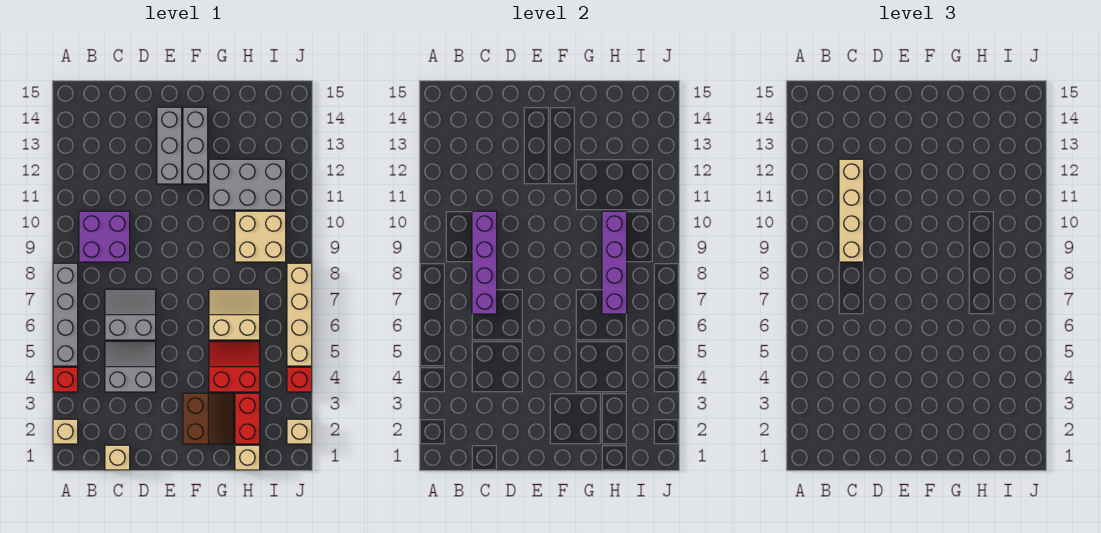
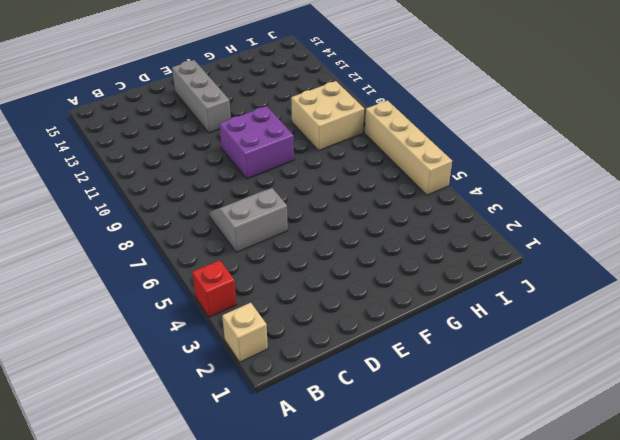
purple brick E9:F10 level 1 -> purple brick B9:C10 level 1
none -> grey brick A5:A8 level 1
none -> tan brick C1 level 1
none -> grey slope C4:D5 level 1 top 4

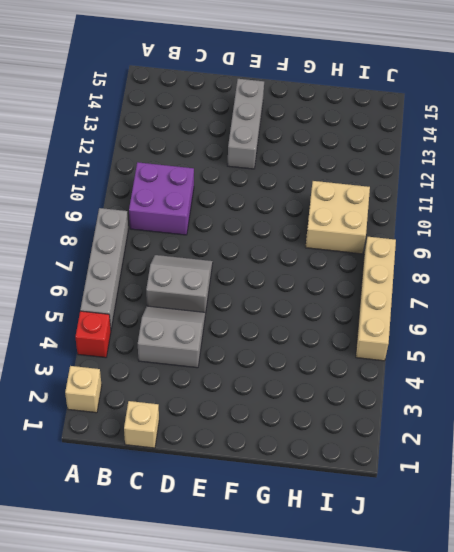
none -> brown slope F2:G3 level 1 top F
none -> grey brick F12:F14 level 1
none -> red slope G4:H5 level 1 top 4

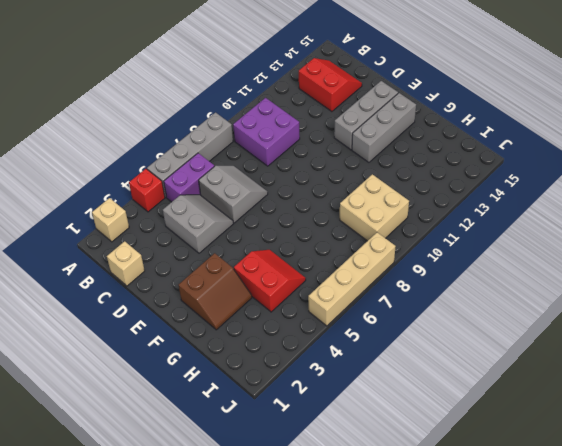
purple brick B5:B6 level 1 -> none
red slope B13:C14 level 1 top 13 -> none
none -> tan slope G6:H7 level 1 top 6
none -> grey brick G11:I12 level 1
none -> tan brick H1 level 1

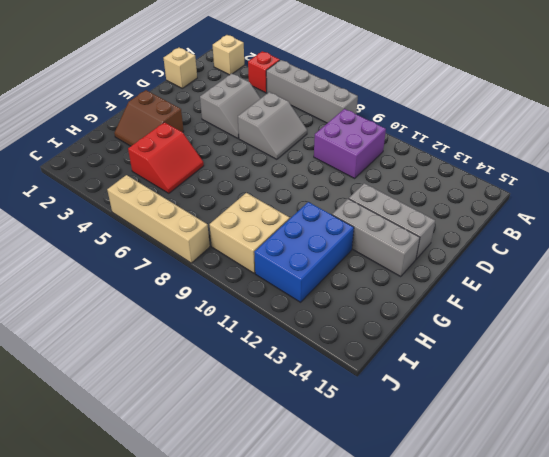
blue brick G11:I12 level 1 -> grey brick G11:I12 level 1
none -> tan slope G6:H7 level 1 top 6
none -> tan brick H1 level 1
none -> red brick H2:H3 level 1

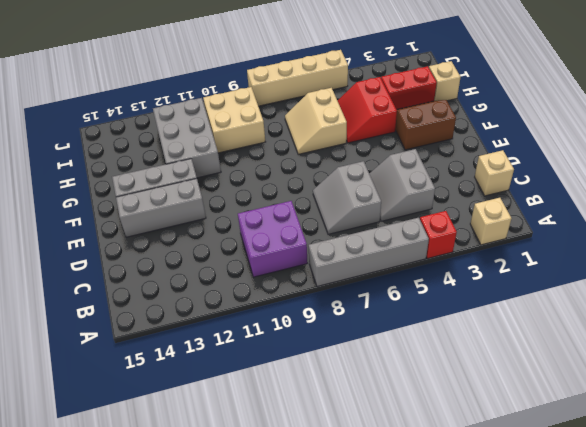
none -> tan brick J2 level 1
none -> red brick J4 level 1
none -> purple brick C7:C10 level 2

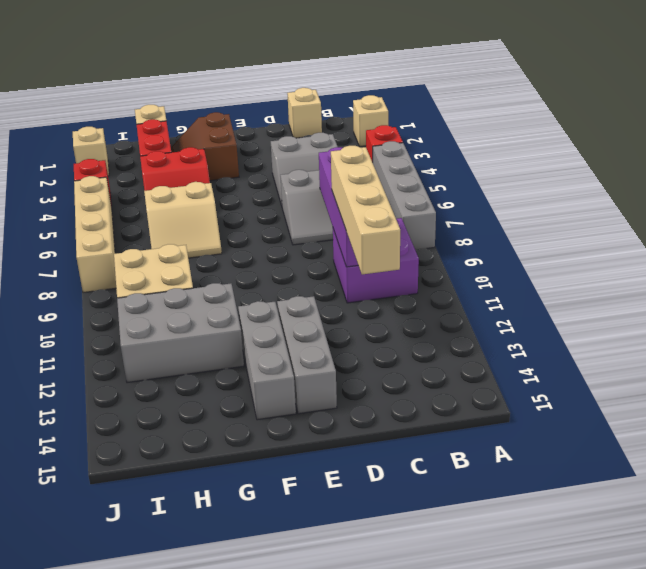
none -> purple brick H7:H10 level 2

